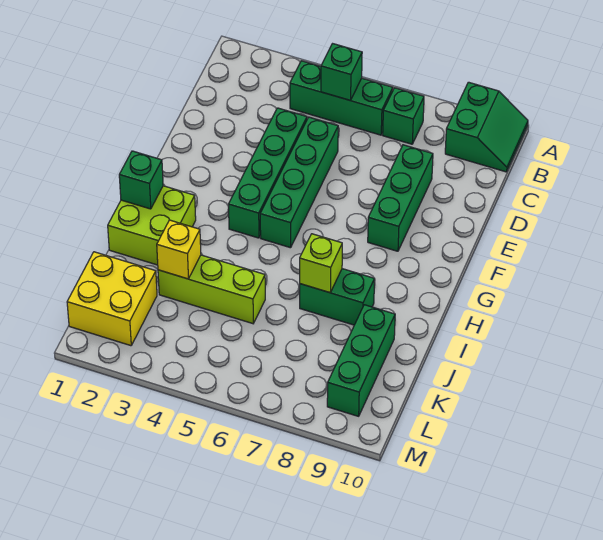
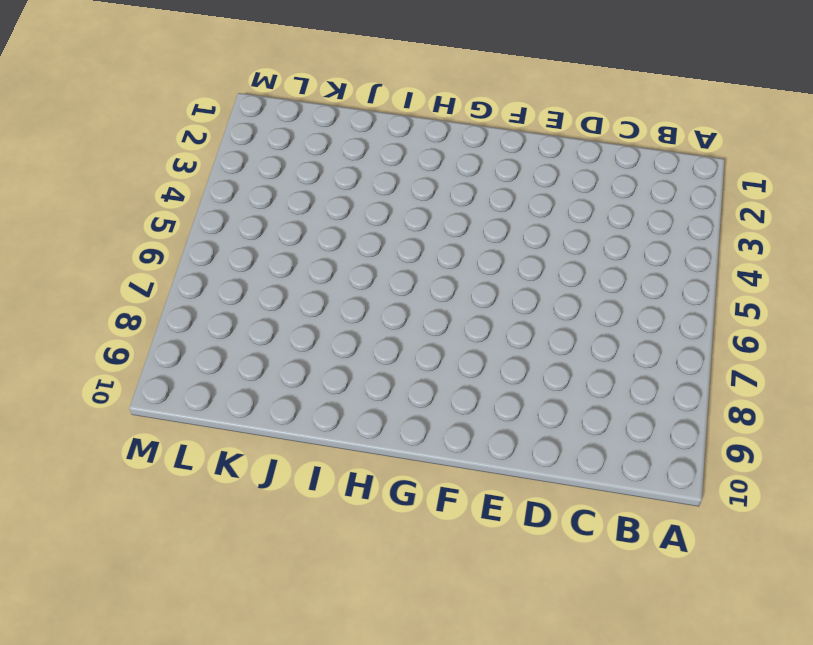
none -> green slope A9:B10 level 1 top 9
none -> green brick B4:B6 level 1
none -> green brick B7 level 1

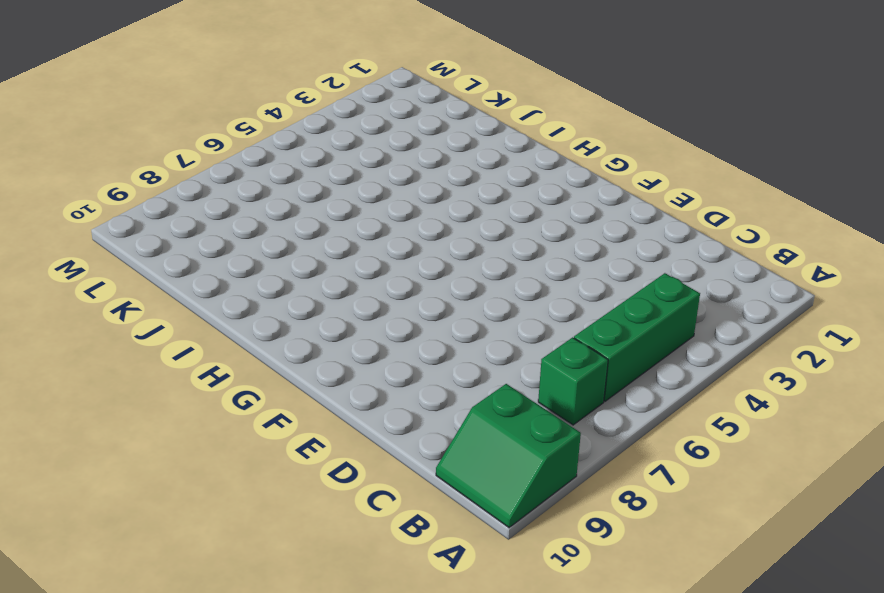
none -> green brick D4:G4 level 1
none -> green brick D5:G5 level 1
none -> green brick D8:F8 level 1

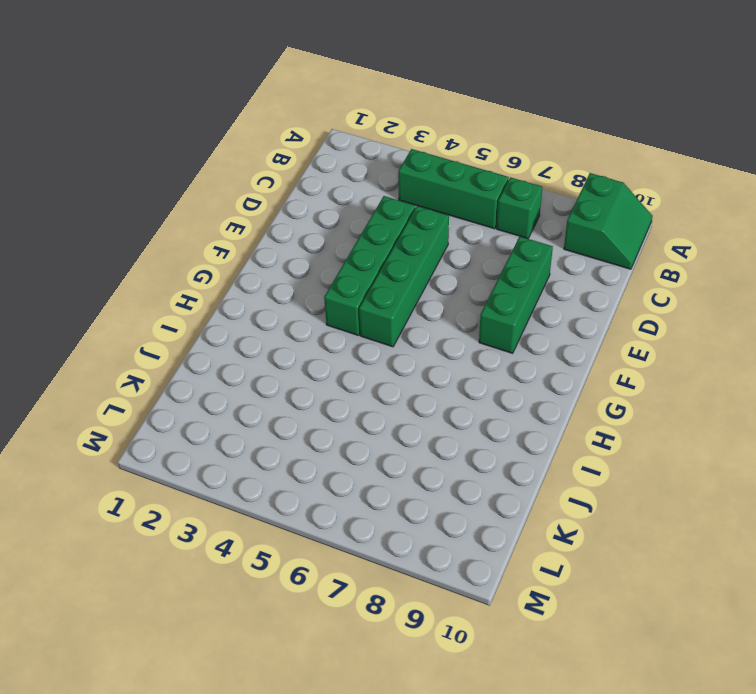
none -> lime brick H1:I2 level 1
none -> green brick I7:I8 level 1
none -> lime brick J3:J5 level 1

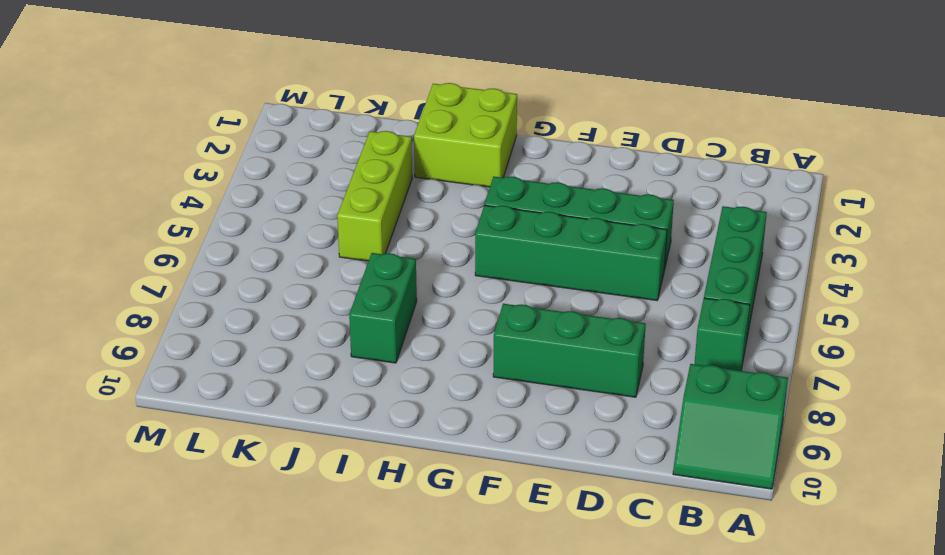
none -> green brick J9:L9 level 1
none -> yellow brick K1:L2 level 1
none -> green brick B5 level 2

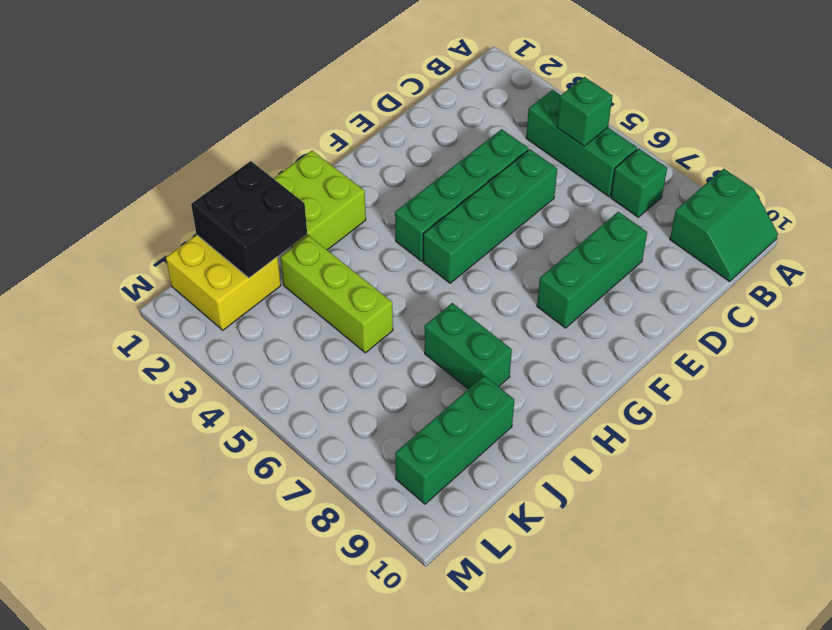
black brick J1:K2 level 2 -> none
none -> green brick H1 level 2
none -> lime brick I7 level 2
none -> yellow brick J3 level 2

